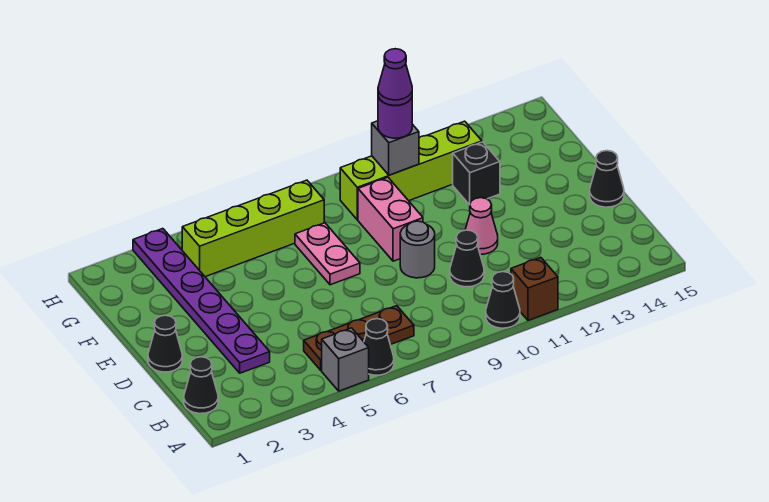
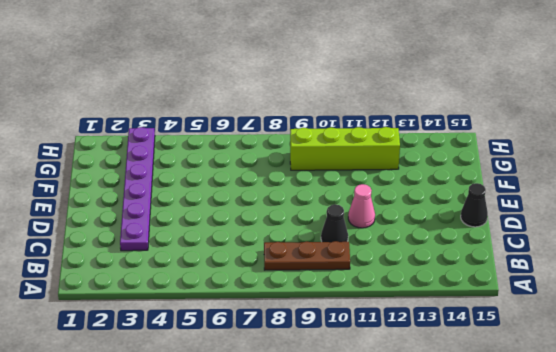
brown plate B8:B10 level 1 -> brown plate B5:B7 level 1
none -> grey brick A5 level 1
none -> black cone A6 level 1
none -> black cone A10 level 1

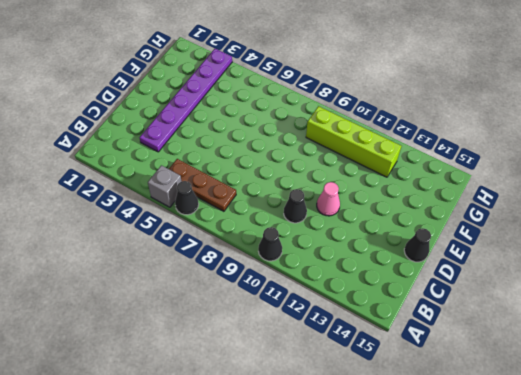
none -> brown brick A11 level 1
none -> black cone B1 level 1
none -> black cone D1 level 1

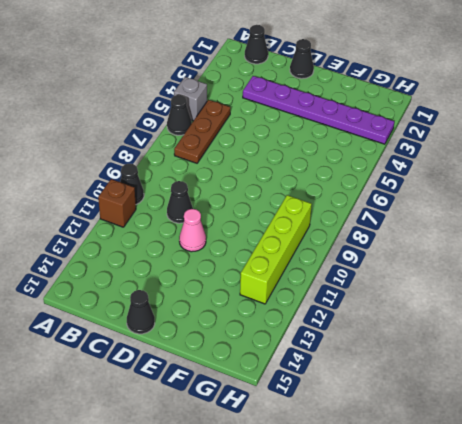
none -> grey round brick D9 level 1
none -> pink plate E7:F7 level 1
none -> pink brick E9:F9 level 1

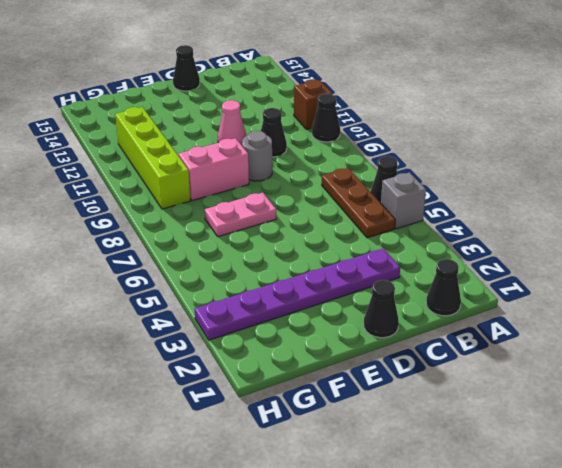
none -> black brick F12 level 1
none -> lime brick G4:G7 level 1
none -> grey brick G10 level 2

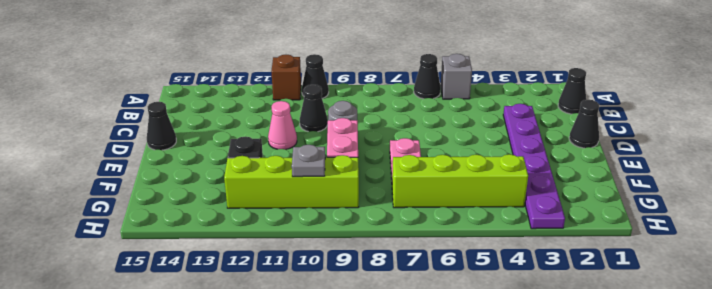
grey plate G10 level 2 -> grey brick G10 level 2
none -> brown plate B5:B7 level 1
none -> purple round brick G10 level 3
none -> purple cone G10 level 4

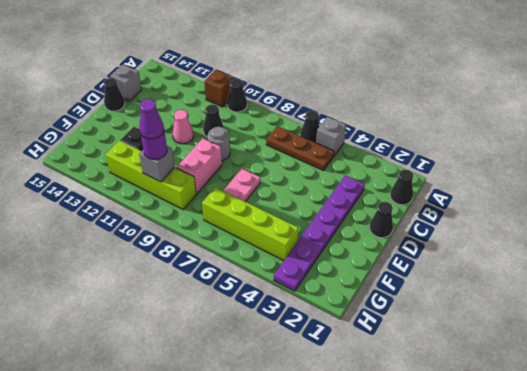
grey brick C15 level 1 -> none

